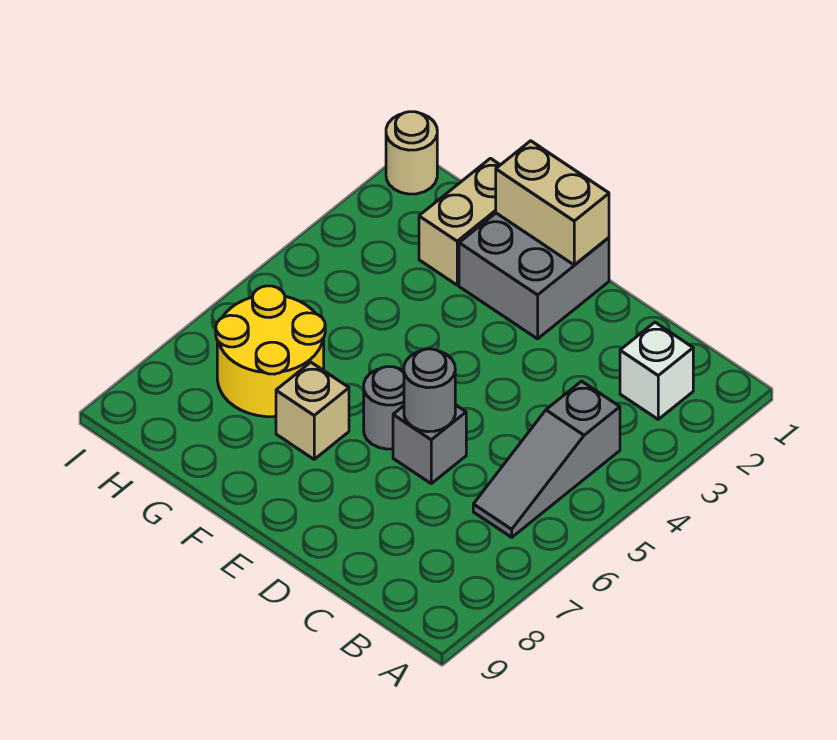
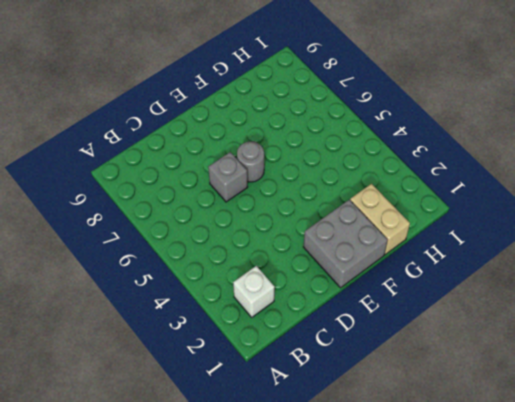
none -> grey slope B4:B6 level 1 top 4
none -> tan brick F7 level 1

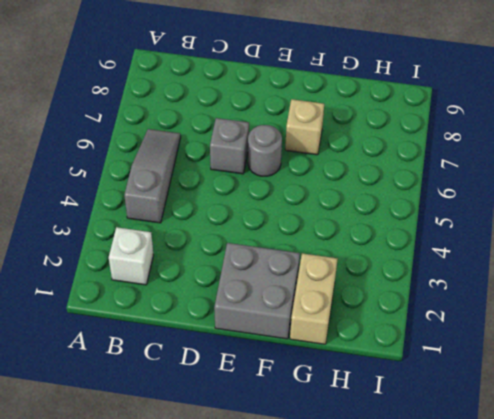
none -> yellow round brick G6:H7 level 1
none -> tan round brick I1 level 1

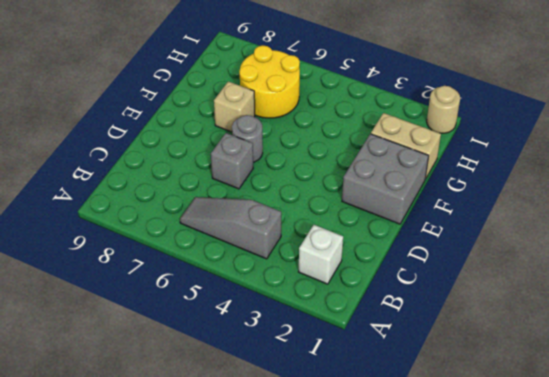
none -> grey round brick D6 level 2
none -> tan brick E1:F1 level 2

